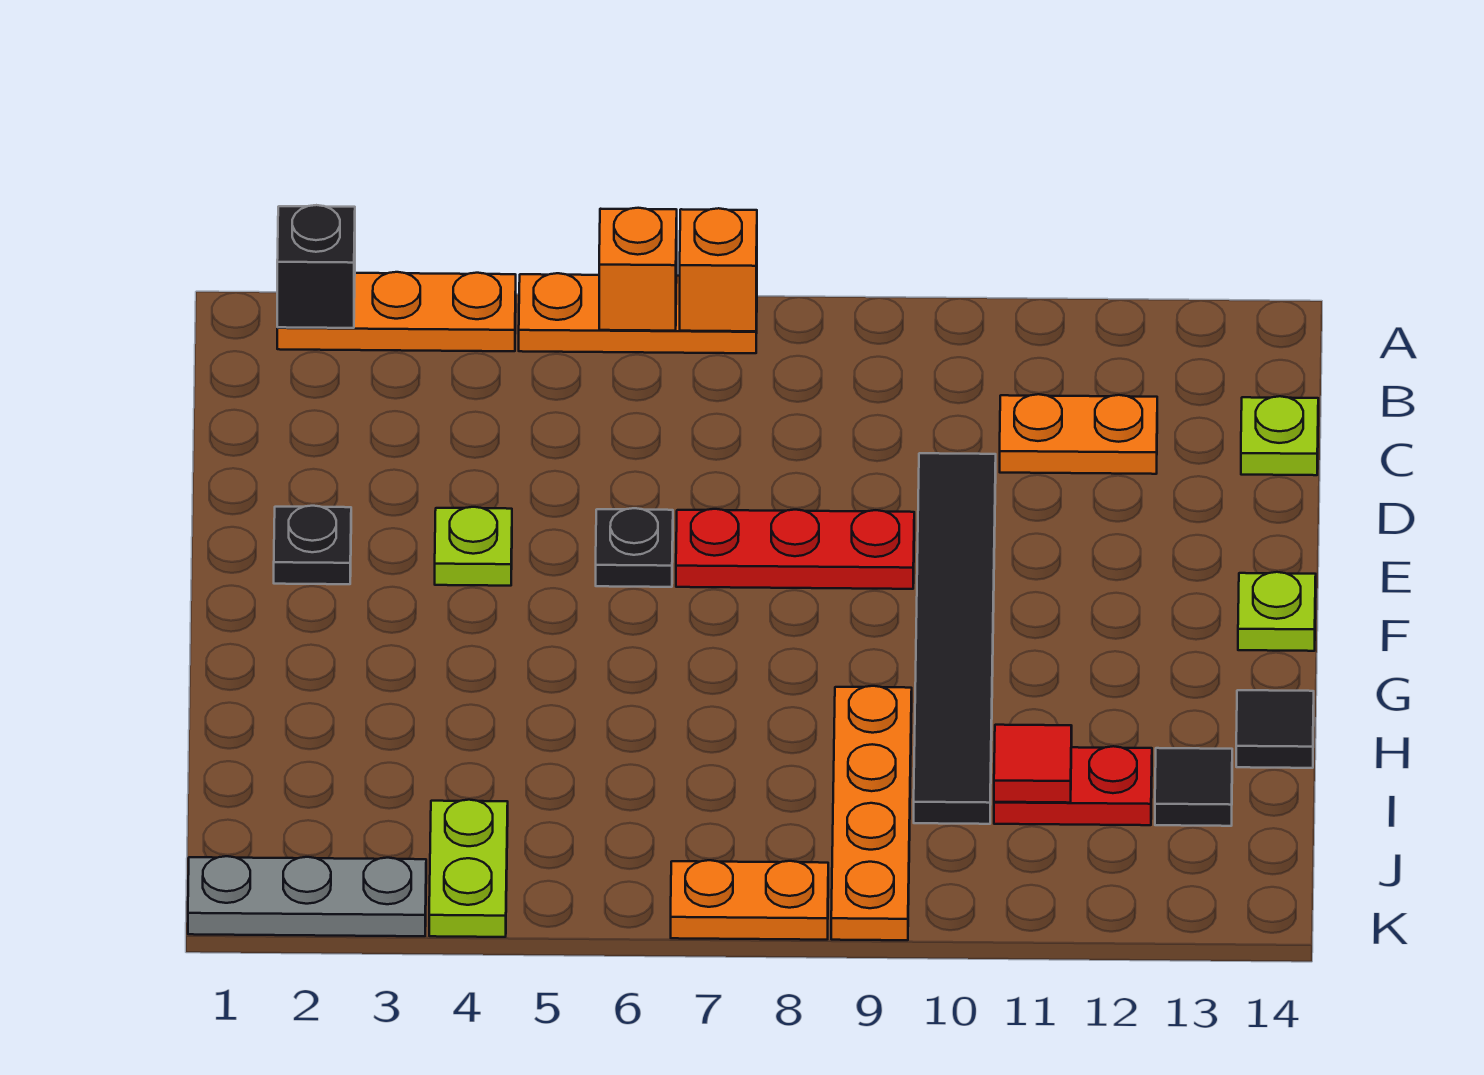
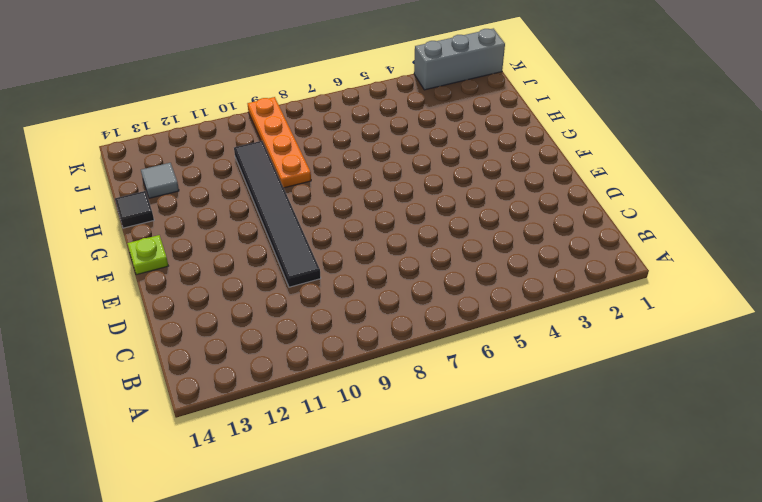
grey tile I13 level 1 -> black tile I13 level 1
grey brick K1:K3 level 1 -> grey plate K1:K3 level 1
none -> orange plate A2:A4 level 1
none -> orange plate A5:A7 level 1
none -> orange plate C11:C12 level 1

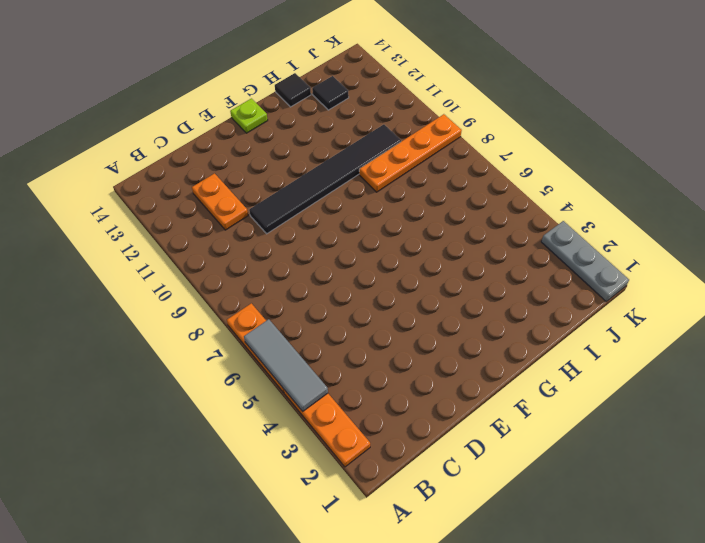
grey tile A4:A6 level 2 -> orange brick A6 level 2
none -> lime plate C14 level 1
none -> black plate E2 level 1
none -> lime plate E4 level 1

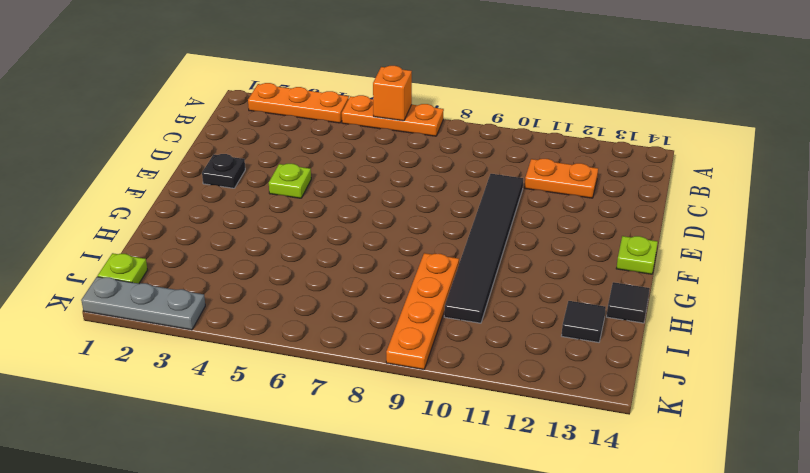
lime plate J1 level 1 -> lime plate C14 level 1
none -> black plate E6 level 1
none -> red plate E7:E9 level 1
none -> red plate I11:I12 level 1

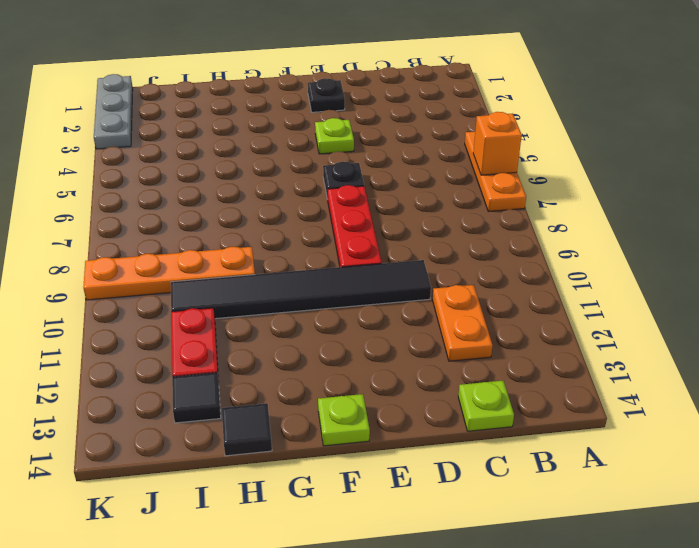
none -> orange plate A2:A4 level 1
none -> lime plate J4:K4 level 1
none -> orange plate K7:K8 level 1

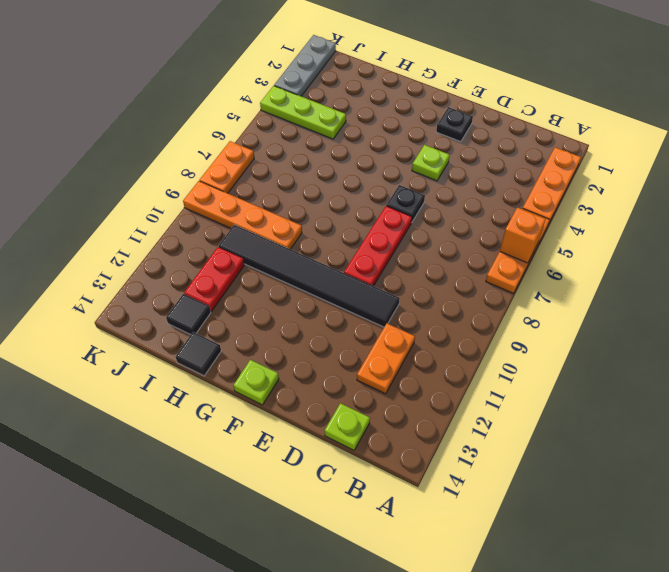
lime plate I4:K4 level 1 -> lime plate J4:K4 level 1
none -> black brick A2 level 2
none -> orange brick A7 level 2
none -> red tile I11 level 2

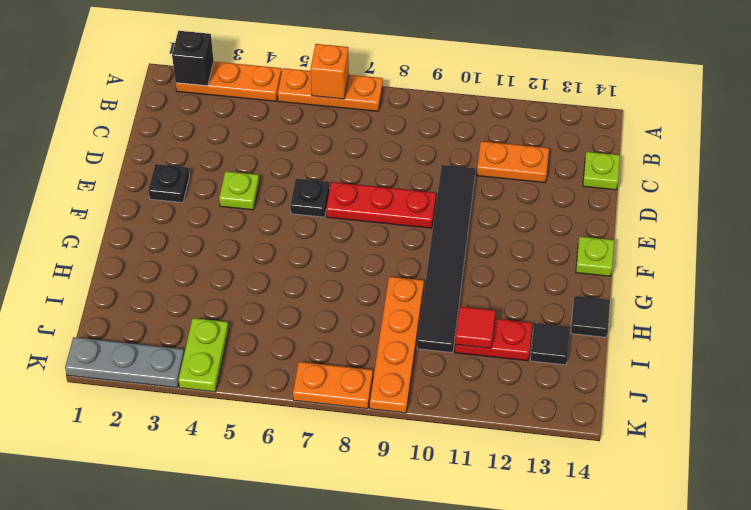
none -> orange brick A7 level 2

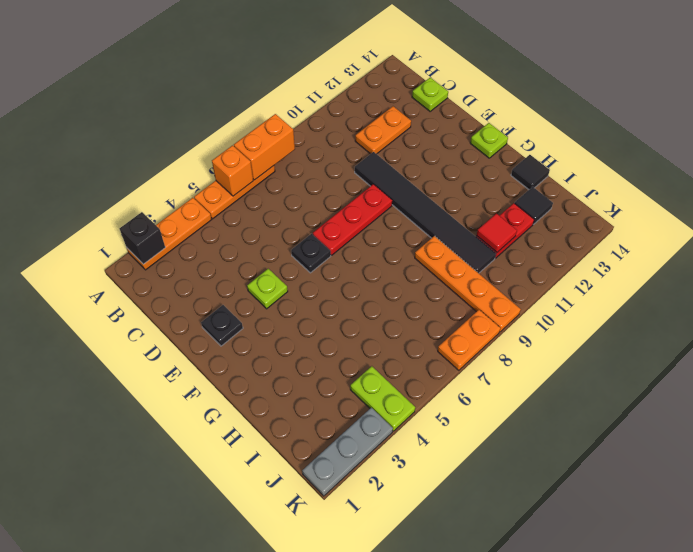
orange brick A7:A8 level 2 -> orange brick A7 level 2

